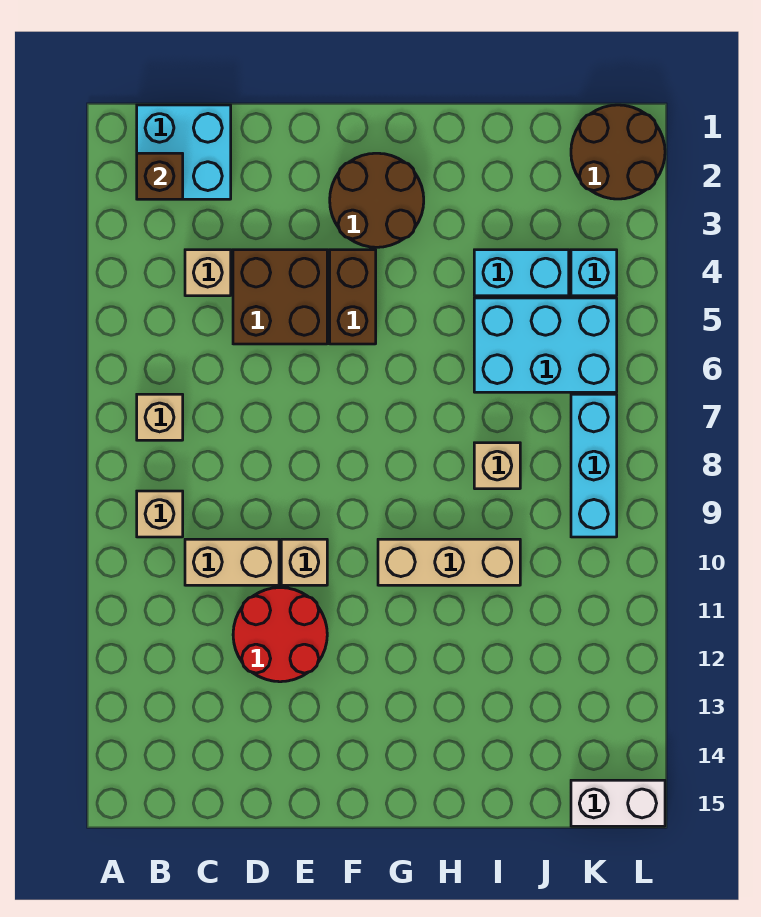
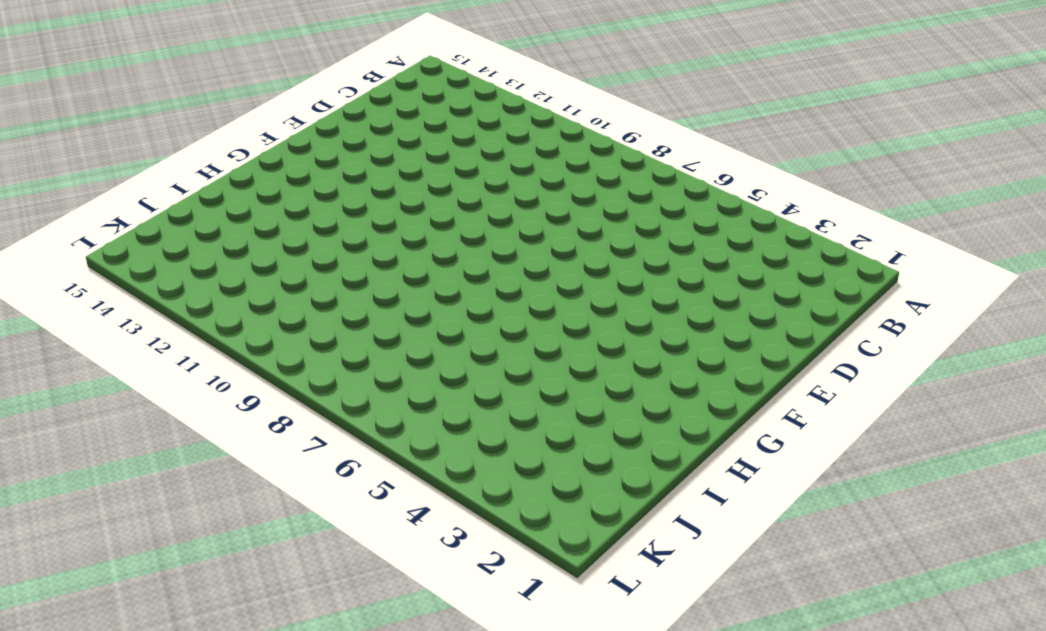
none -> cyan brick B1:C2 level 1
none -> tan brick B7 level 1
none -> tan brick B9 level 1

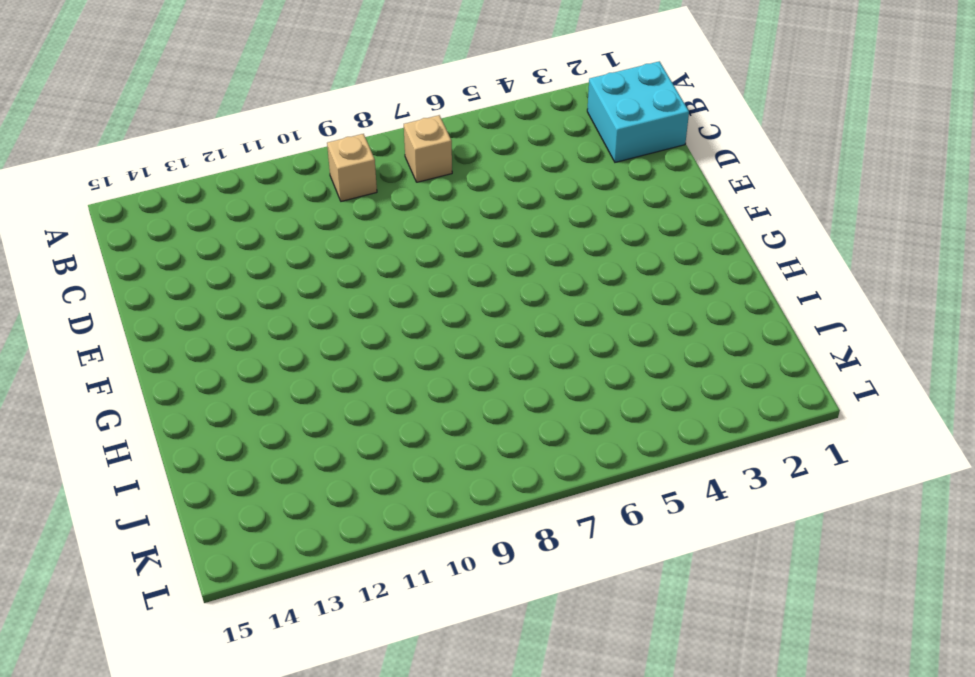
none -> tan brick C4 level 1
none -> tan brick C10:D10 level 1
none -> brown brick D4:E5 level 1

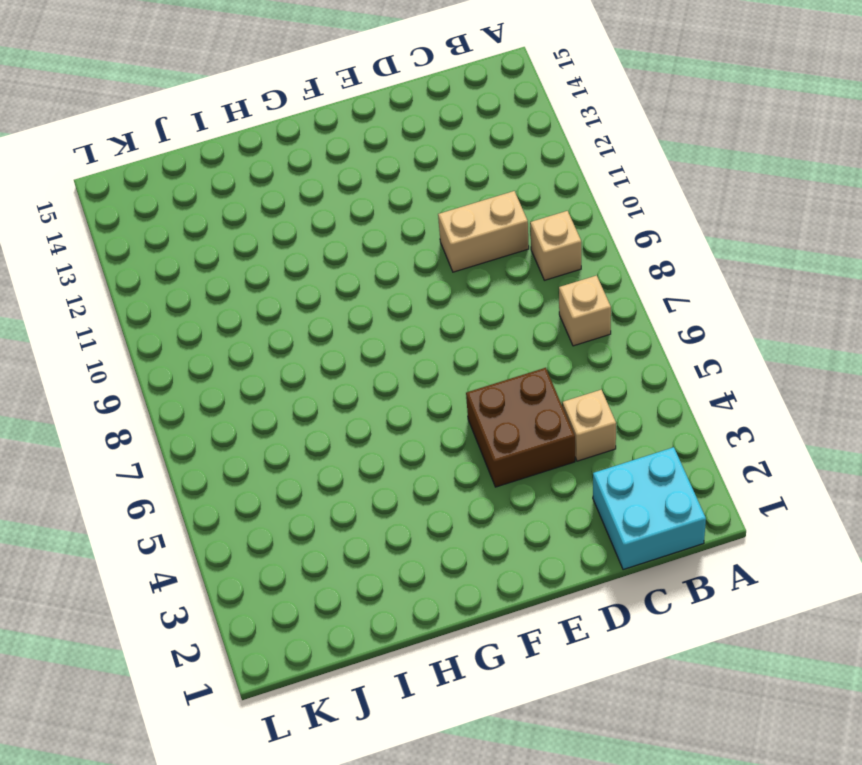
none -> red round brick D11:E12 level 1
none -> tan brick E10 level 1
none -> brown round brick F2:G3 level 1

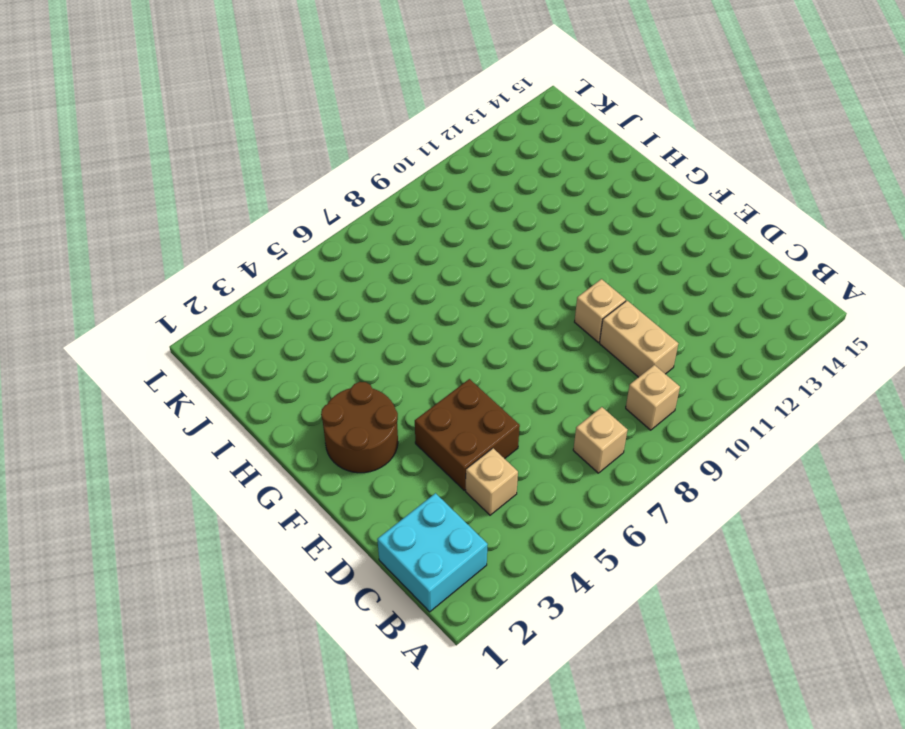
none -> red round brick D11:E12 level 1
none -> brown brick F4:F5 level 1
none -> tan brick G10:I10 level 1

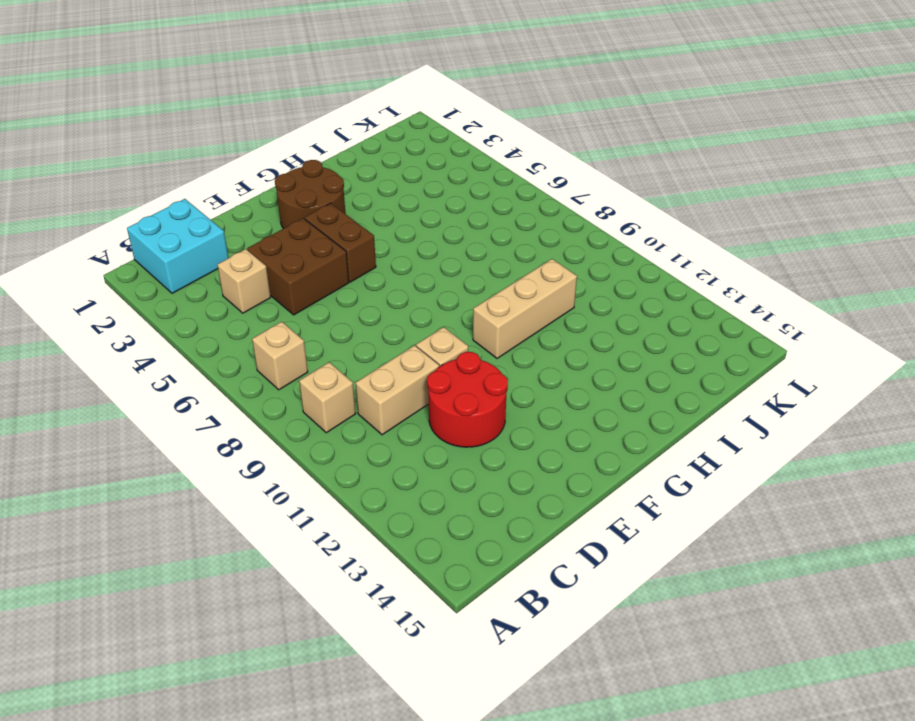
none -> cyan brick I4:J4 level 1
none -> cyan brick I5:K6 level 1
none -> tan brick I8 level 1

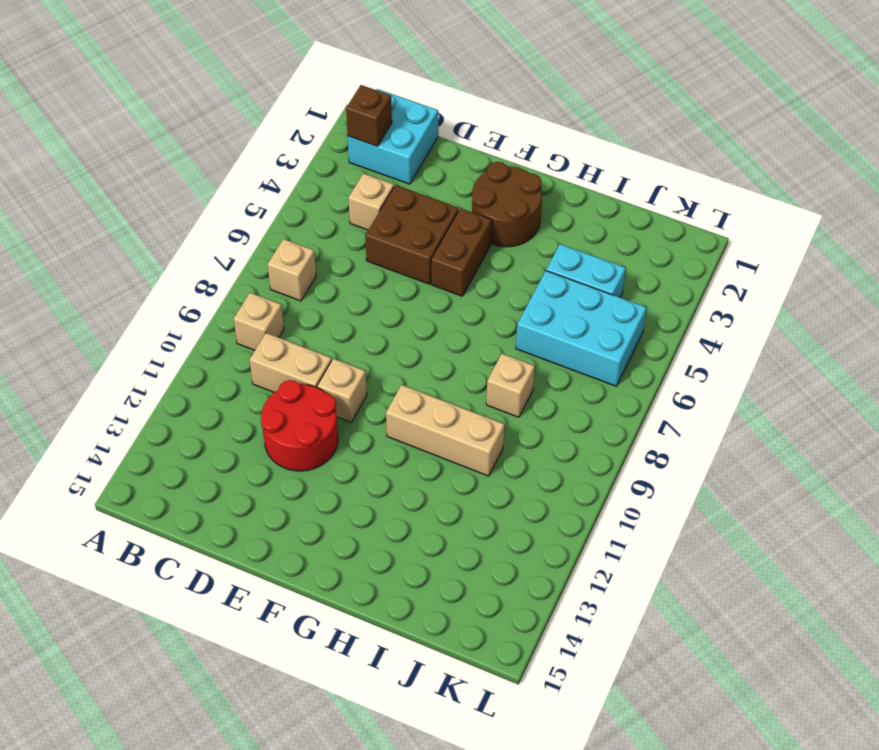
none -> brown round brick K1:L2 level 1
none -> cyan brick K4 level 1
none -> cyan brick K7:K9 level 1

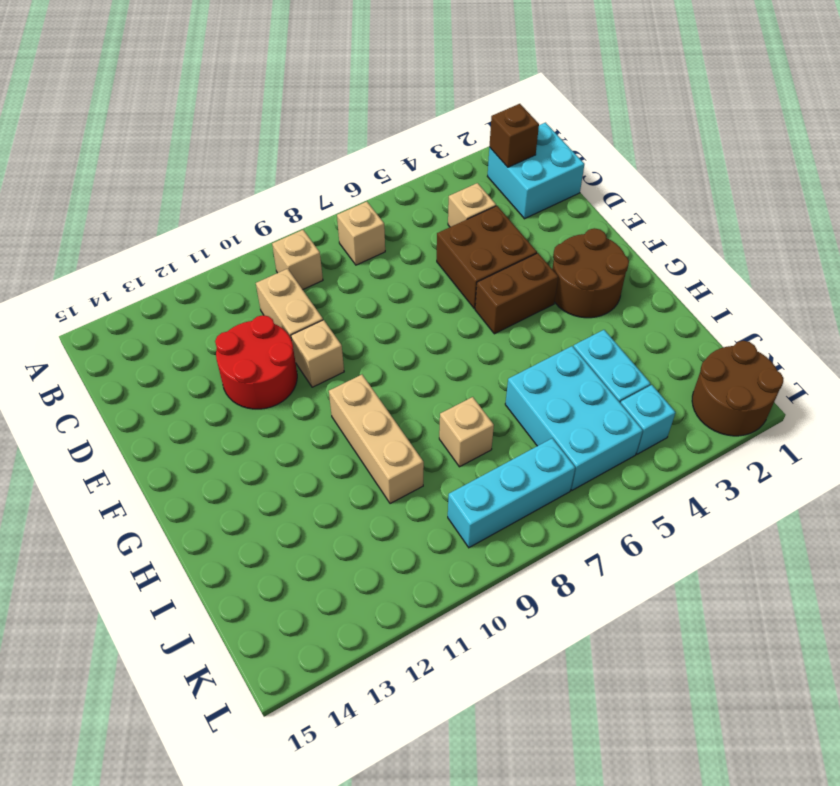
none -> white brick K15:L15 level 1

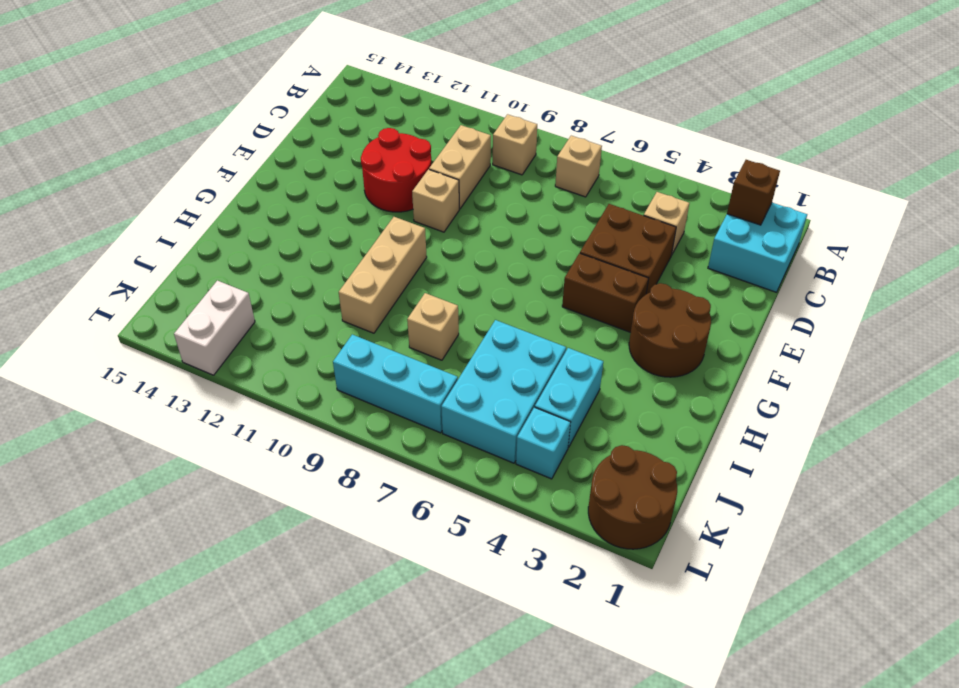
white brick K13:L13 level 1 -> white brick K15:L15 level 1

